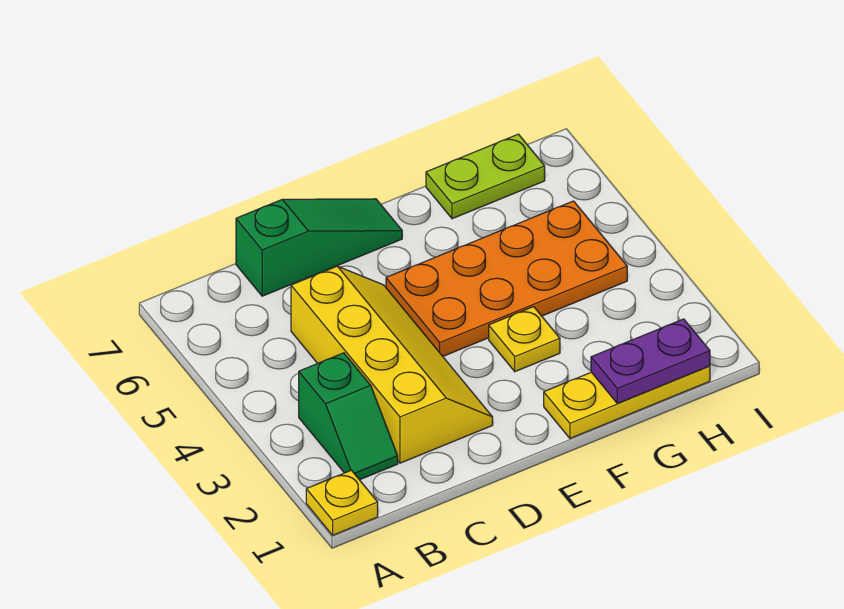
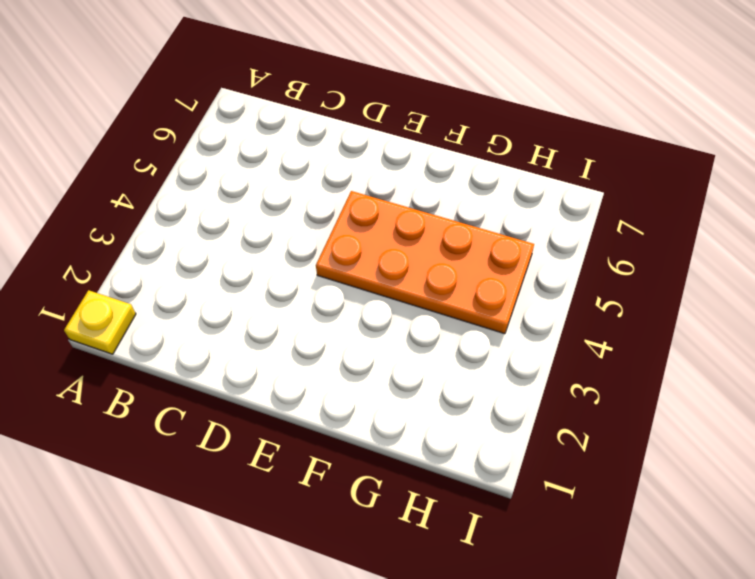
none -> green slope B2:B3 level 1 top 3
none -> yellow slope C2:D5 level 1 top C

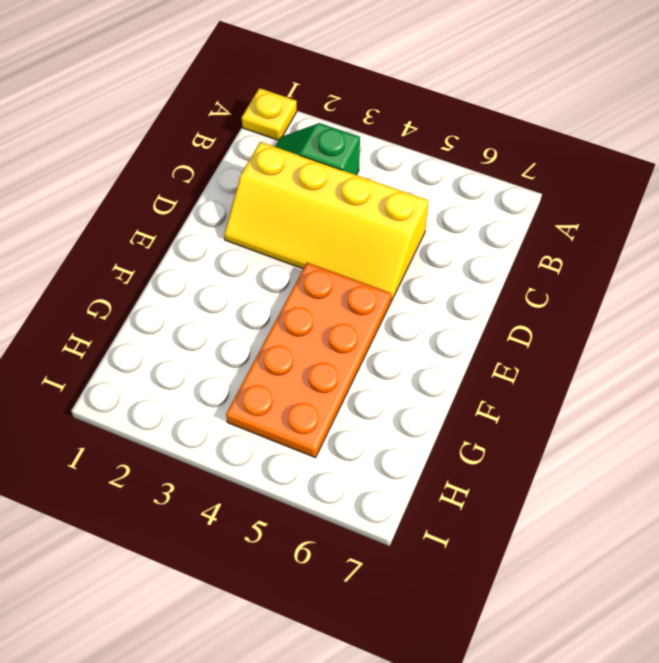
none -> green slope C7:E7 level 1 top C
none -> yellow plate F1:H1 level 1

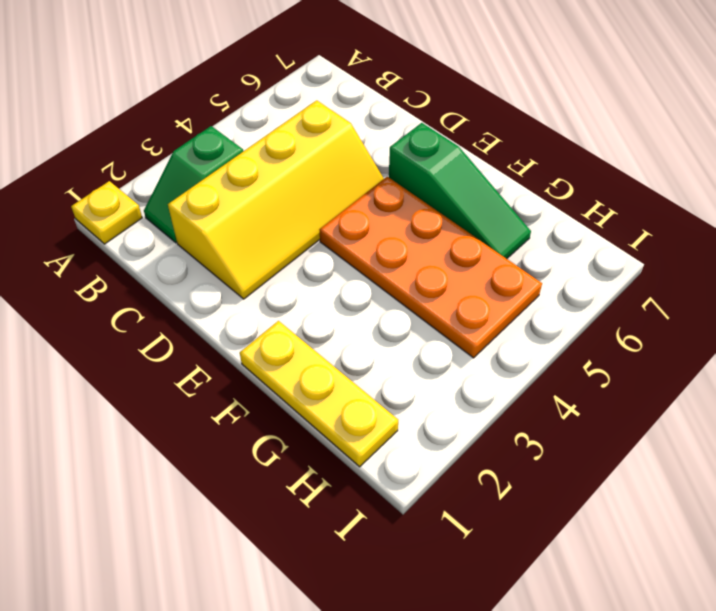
green slope E6:G6 level 1 top E -> green slope C7:E7 level 1 top C
none -> yellow plate F3 level 1
none -> lime plate G7:H7 level 1

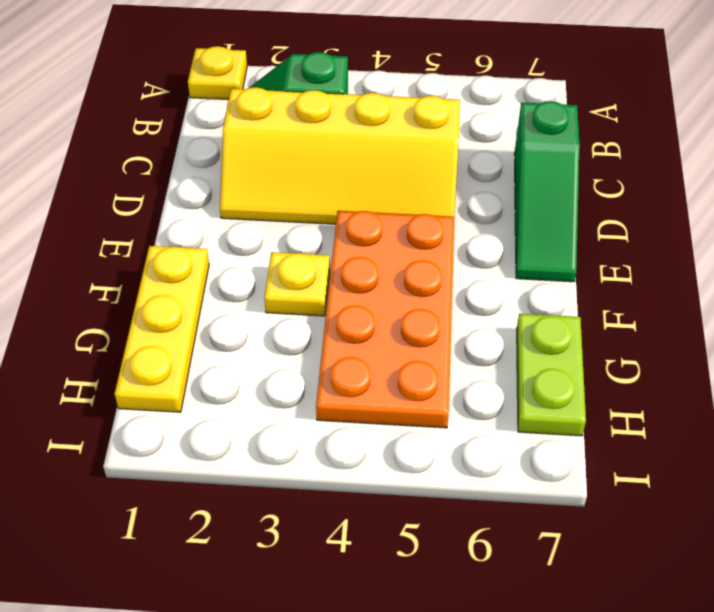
none -> purple plate G1:H1 level 2

